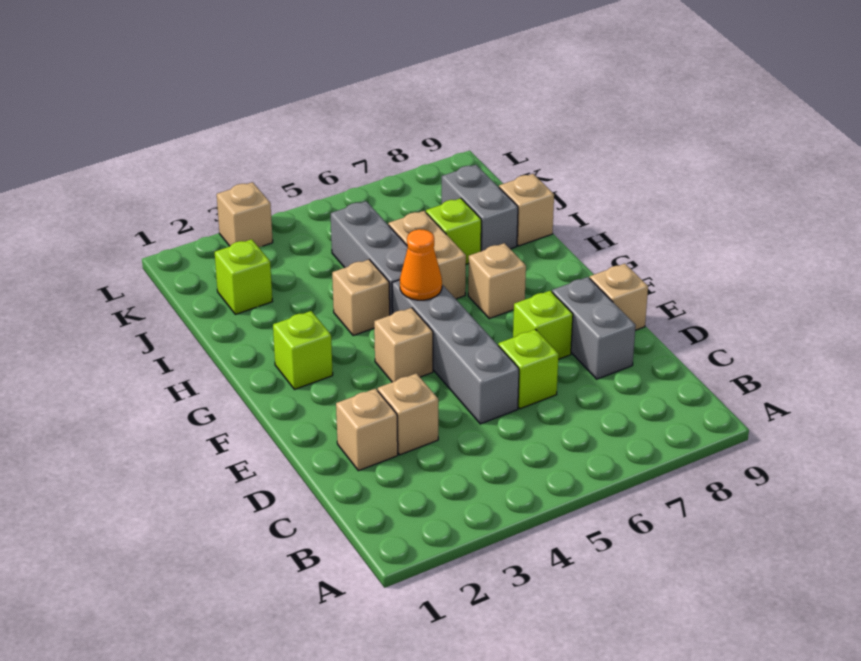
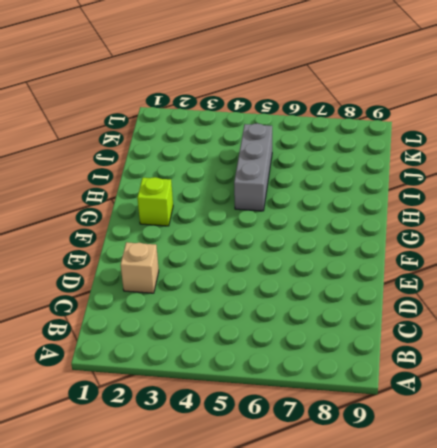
none -> tan brick D3 level 1
none -> grey brick D5:G5 level 1
none -> lime brick D6 level 1

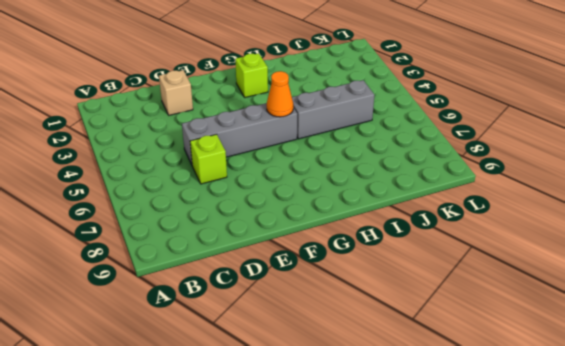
none -> tan brick D3 level 1
none -> grey brick D8:E8 level 1
none -> lime brick E7 level 1

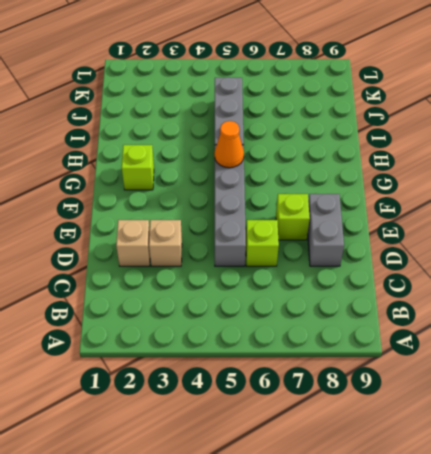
none -> tan brick E9 level 1
none -> tan brick F4 level 1
none -> tan brick G7 level 1

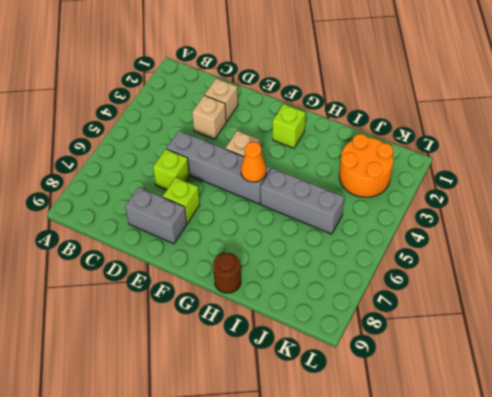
brown round brick H9 level 1 -> none
orange round brick J2:K3 level 1 -> lime brick J2 level 1
none -> tan brick E9 level 1
none -> tan brick G7 level 1
none -> tan brick H4 level 1

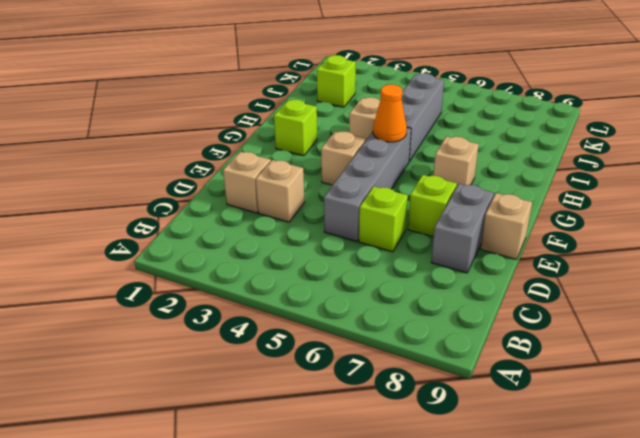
none -> tan brick H6:I6 level 1
none -> lime brick I7 level 1
none -> grey brick I8:J8 level 1

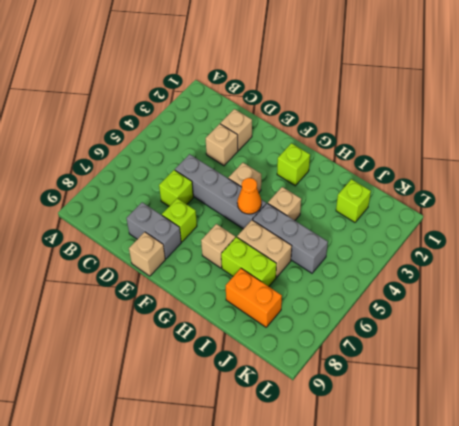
lime brick H7:I7 level 1 -> lime brick I7 level 1
orange brick I8:J8 level 1 -> grey brick I8:J8 level 1
none -> tan brick I9 level 1
none -> tan brick L3 level 1

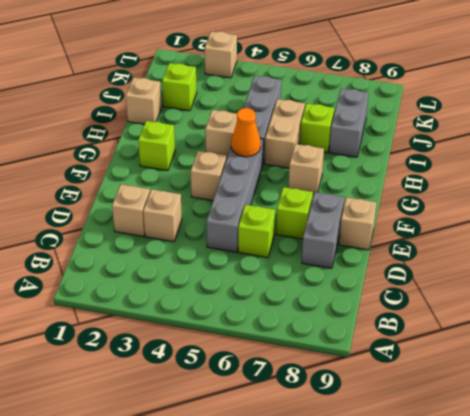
tan brick I1 level 1 -> tan brick I9 level 1

